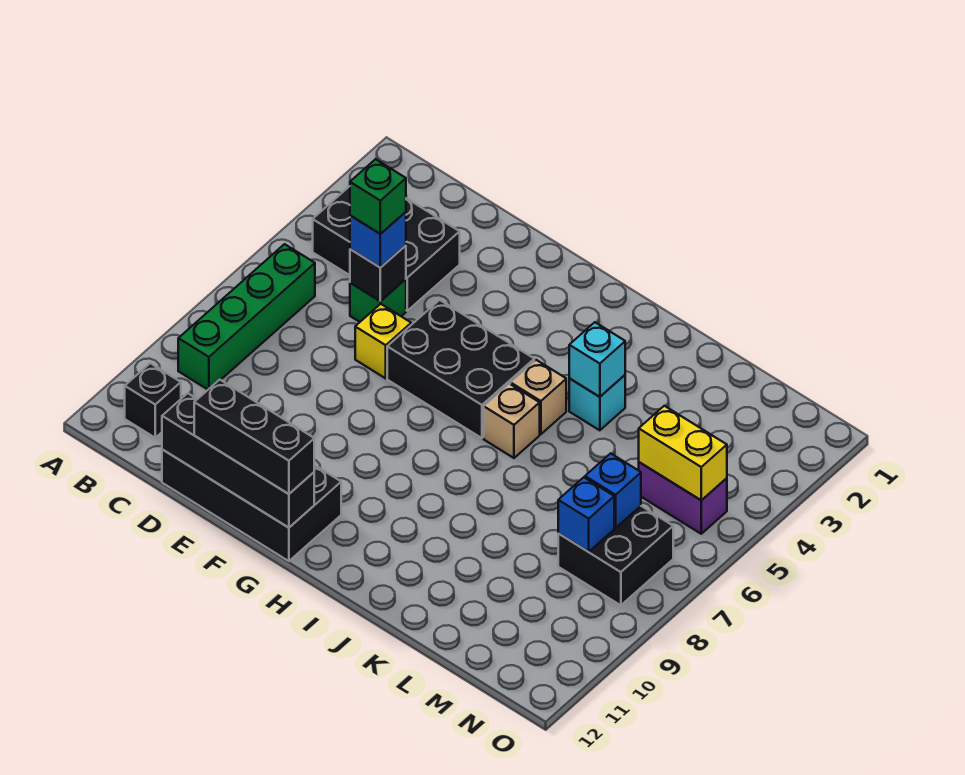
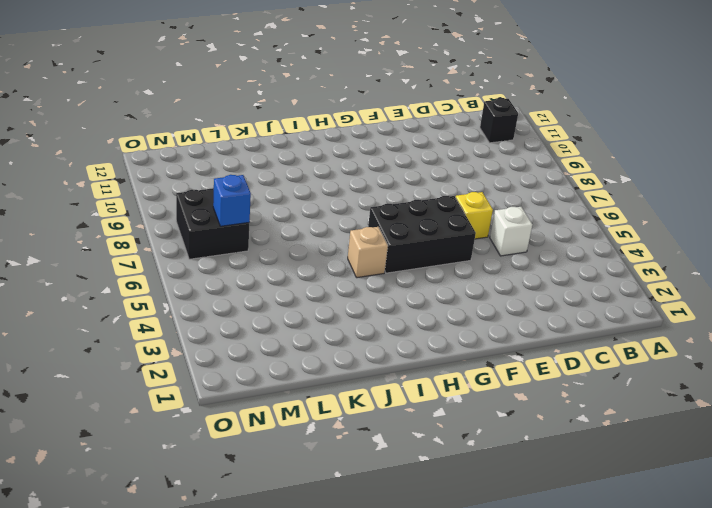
white brick D5 level 1 -> green brick D5 level 1
none -> black brick B3:D4 level 1
none -> green brick B6:B9 level 1
none -> black brick D11:G12 level 1

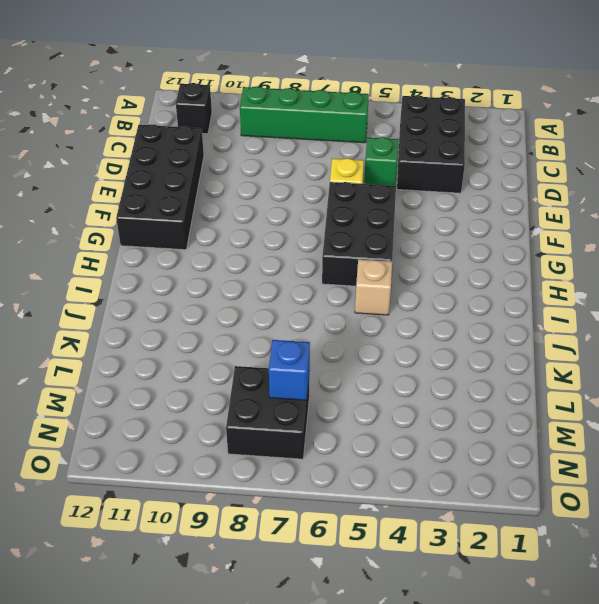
none -> tan brick I6 level 1
none -> cyan brick J4 level 1
none -> purple brick M5:N5 level 1

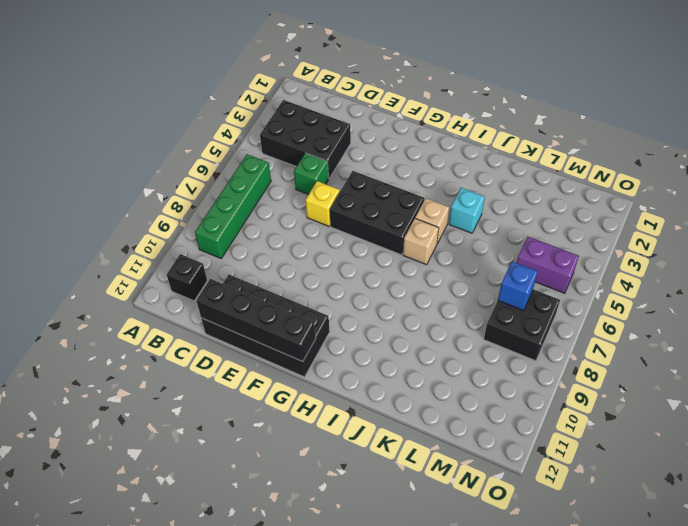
none -> black brick D5 level 2
none -> cyan brick J4 level 2
none -> yellow brick M5:N5 level 2

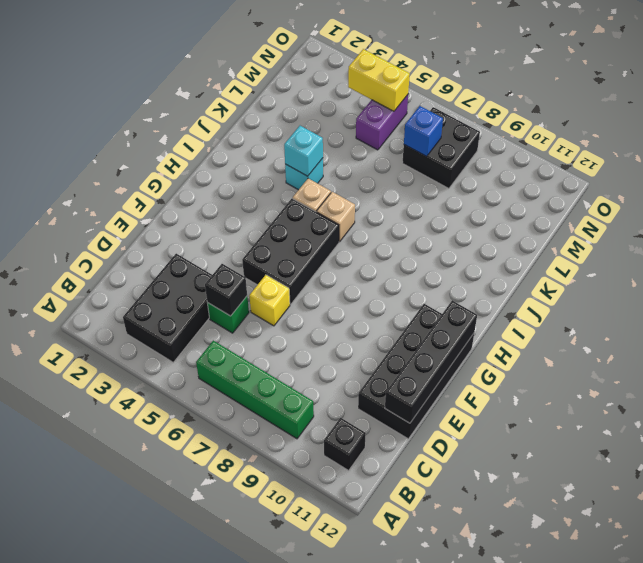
yellow brick N4:N5 level 2 -> yellow brick M5:N5 level 2
none -> blue brick M8 level 2
none -> blue brick D5 level 3
none -> black brick E12:G12 level 3

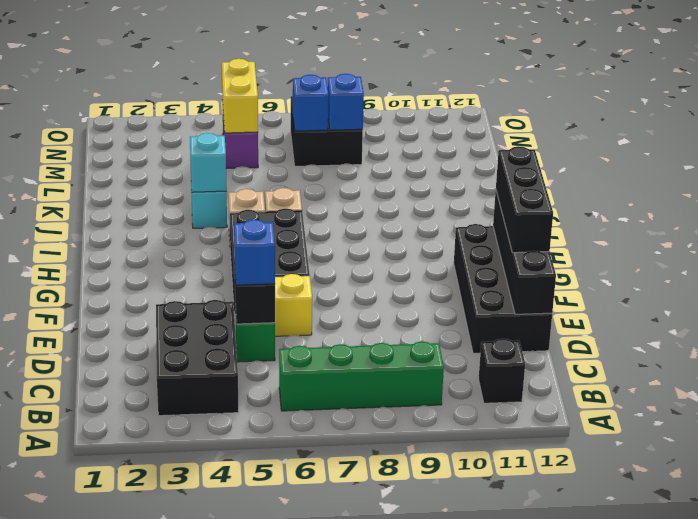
none -> green brick D5 level 4

